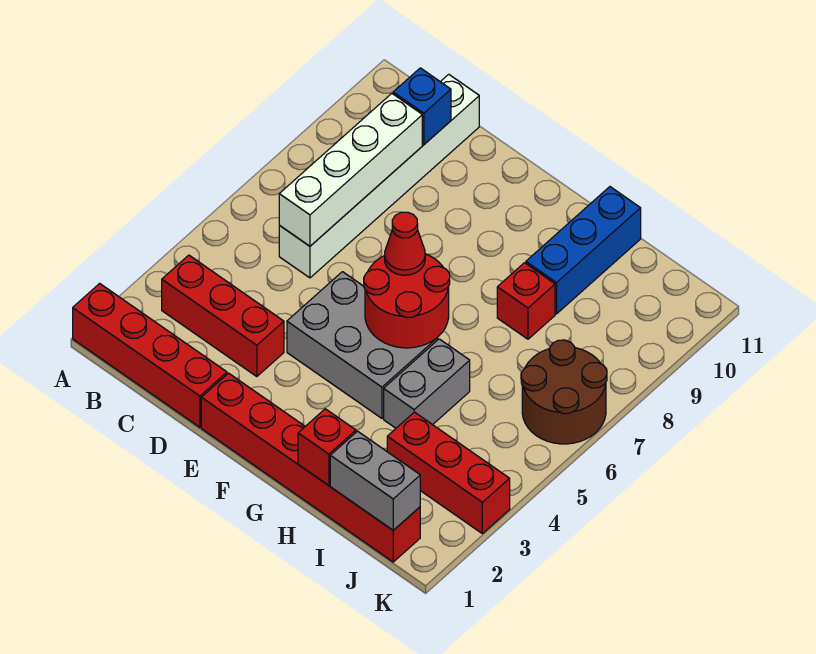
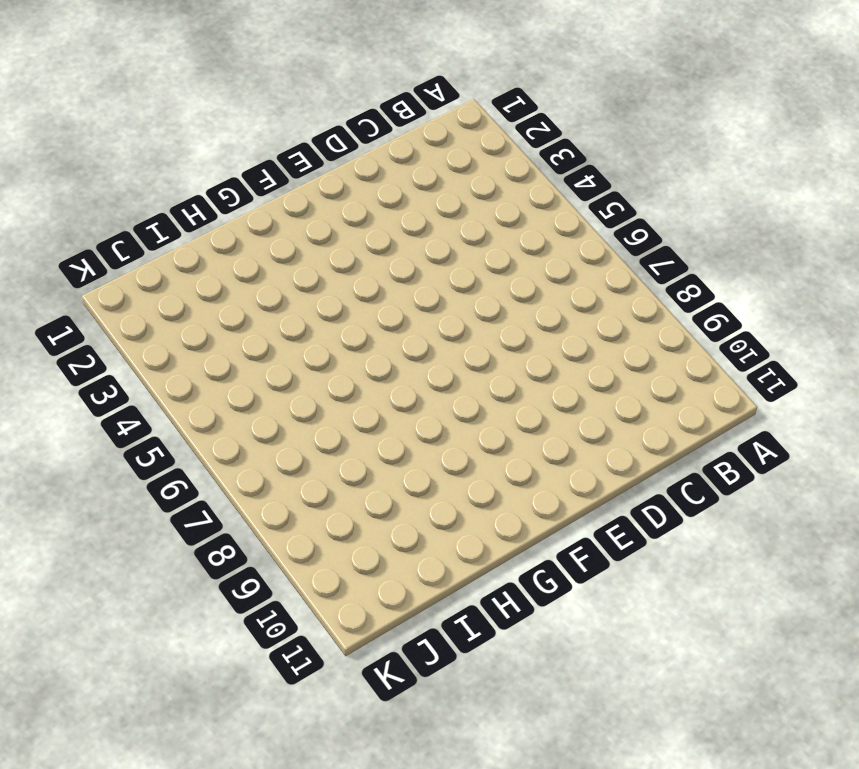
none -> red brick A1:D1 level 1
none -> red brick B3:D3 level 1
none -> white brick C6:C11 level 1

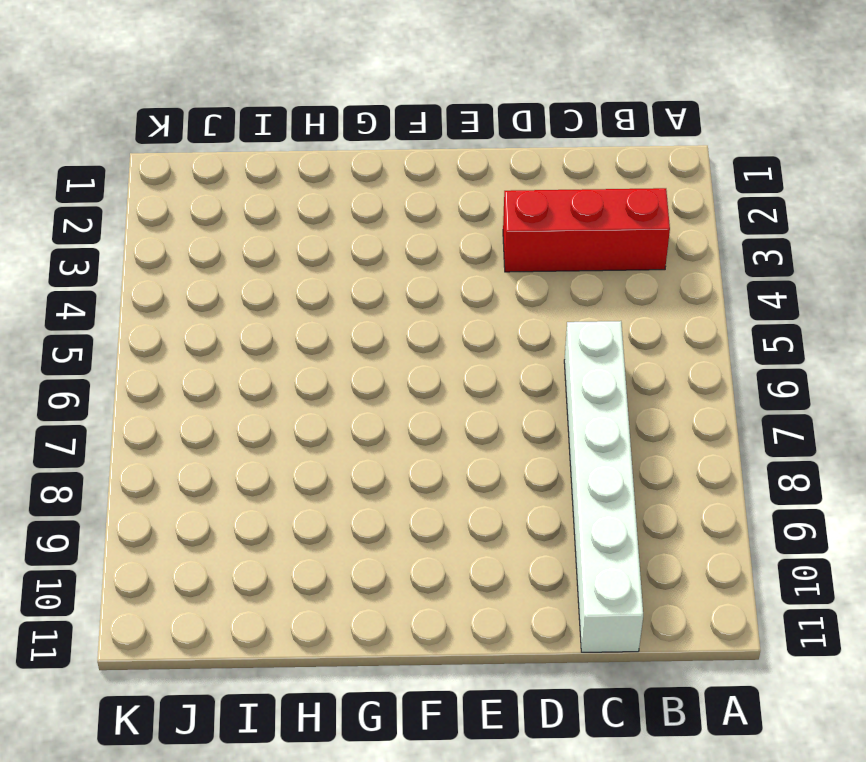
none -> red brick A1:D1 level 1
none -> red brick E1:J1 level 1
none -> grey brick E4:G5 level 1

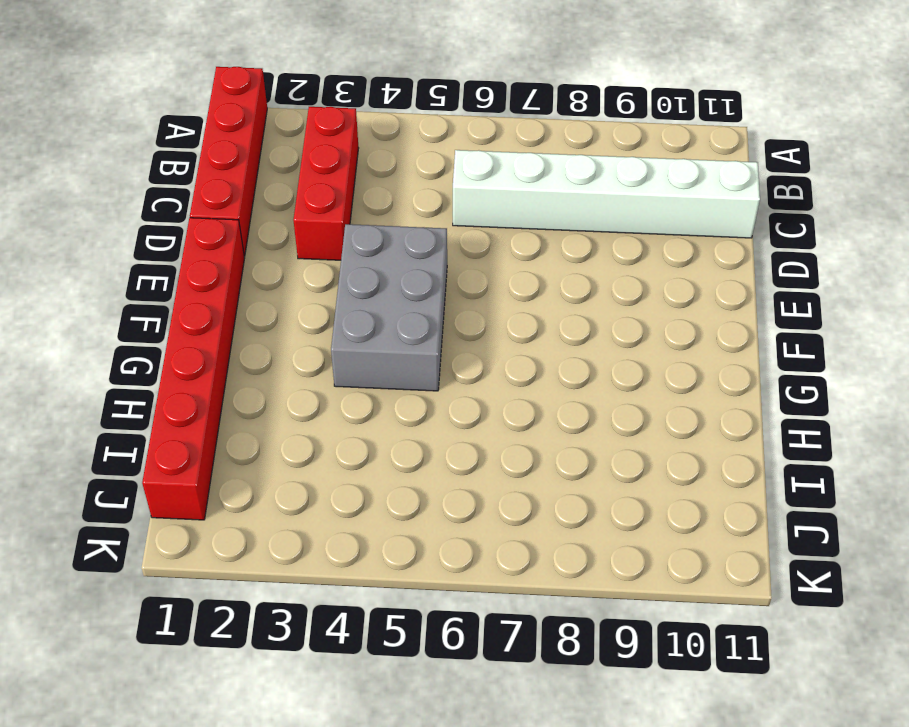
none -> grey brick H4:H5 level 1
none -> red brick H8 level 1
none -> blue brick H9:H11 level 1

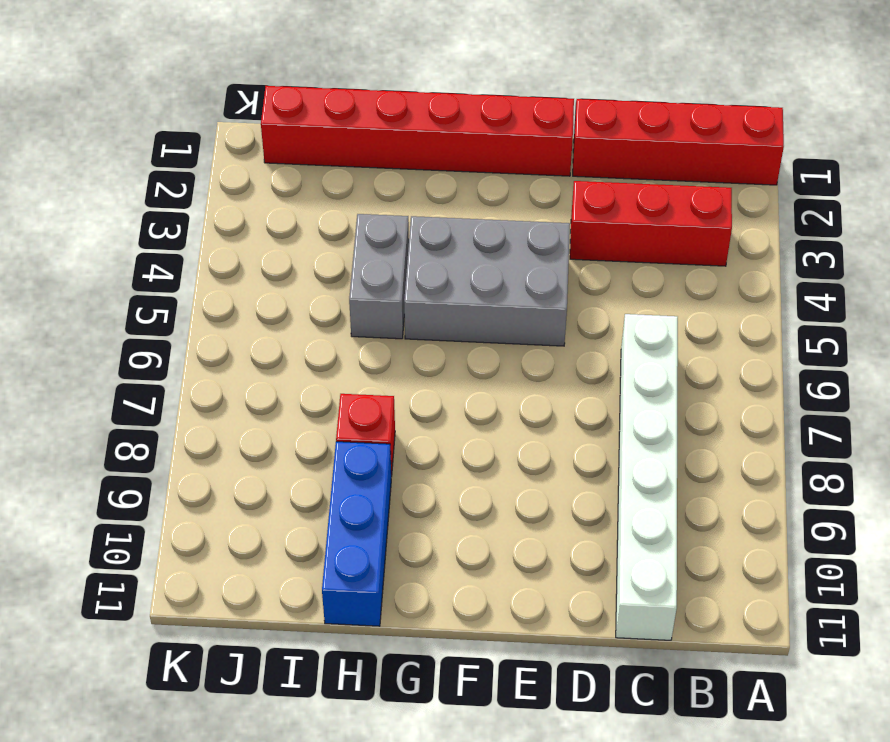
none -> red brick I3:K3 level 1
none -> brown round brick J6:K7 level 1
none -> white brick C6:C9 level 2

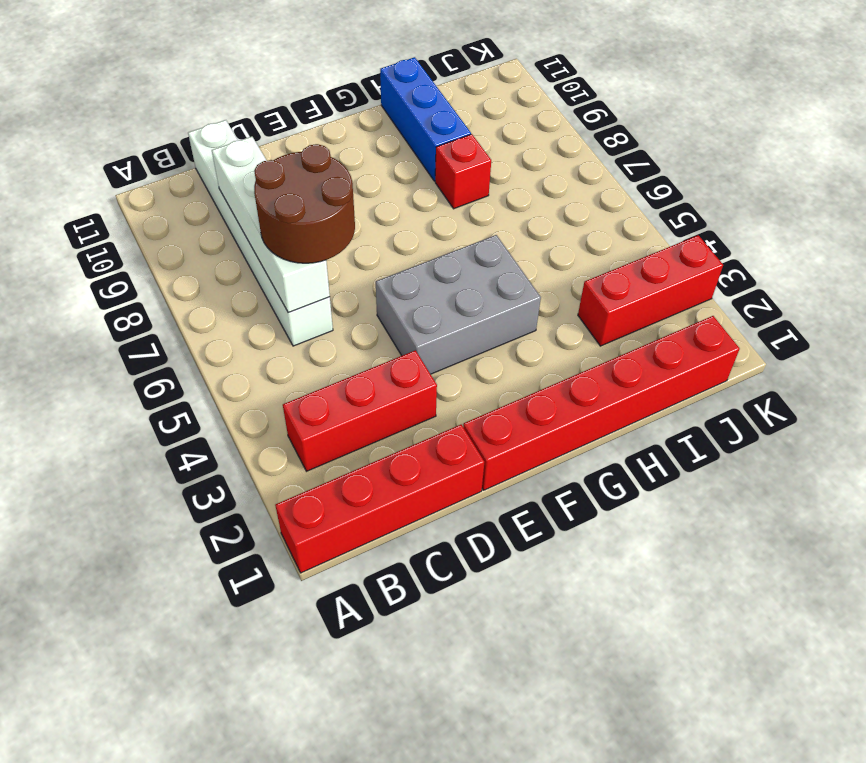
brown round brick C6:D7 level 3 -> brown round brick J6:K7 level 1
none -> grey brick H4:H5 level 1
none -> blue brick C10 level 2
none -> red round brick F5:G6 level 2

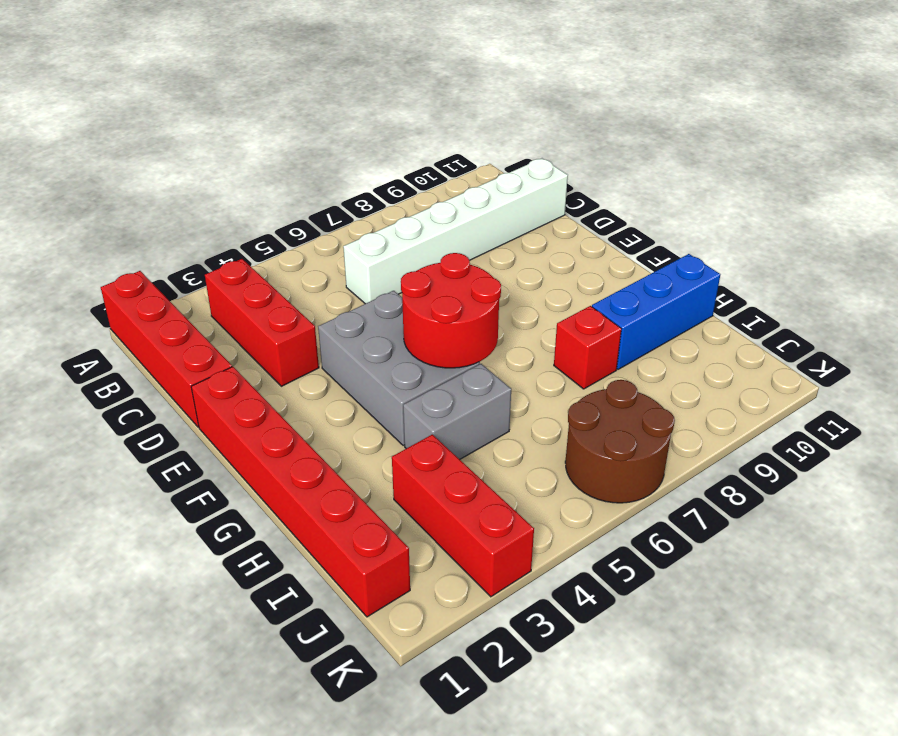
none -> white brick C6:C9 level 2
none -> blue brick C10 level 2
none -> red brick H1 level 2

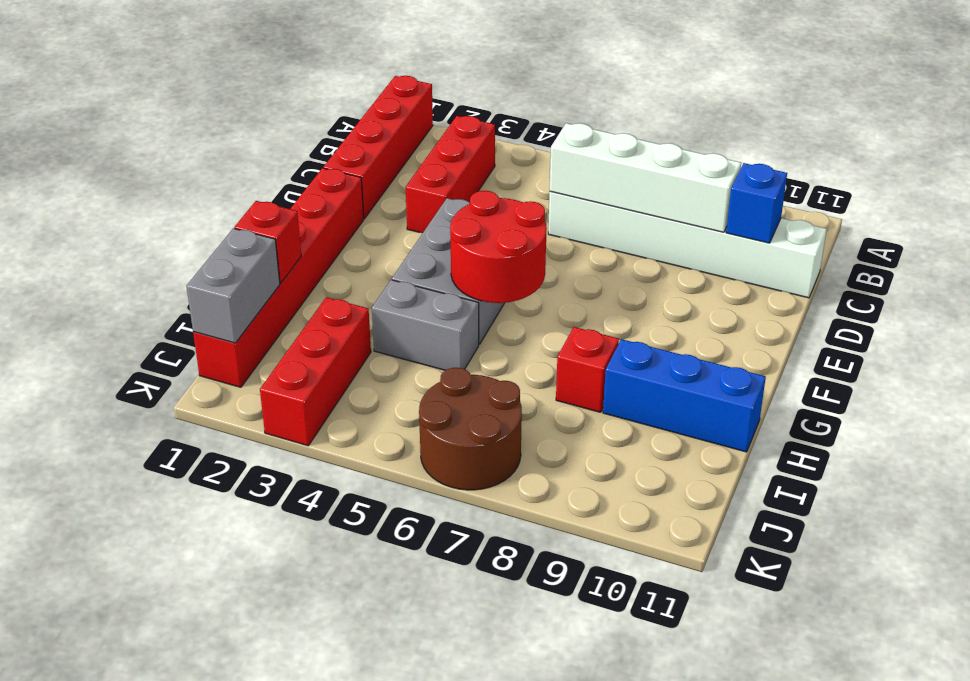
none -> red cone F6 level 3

